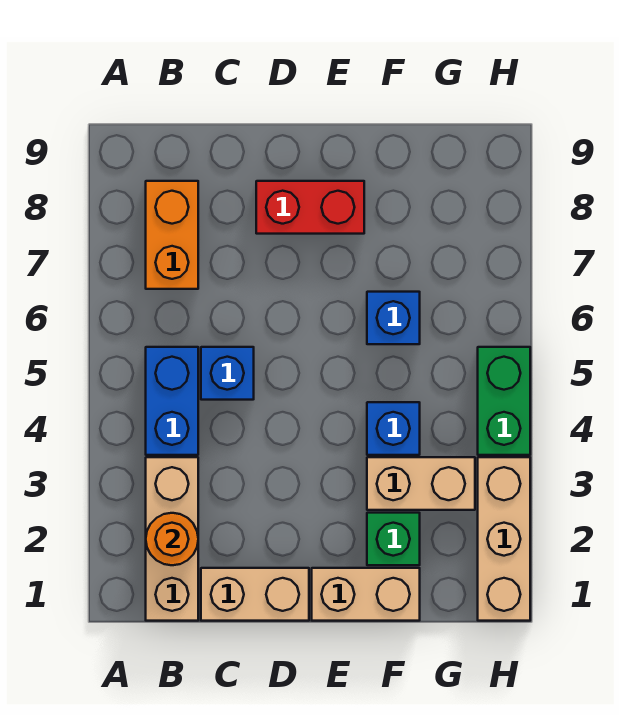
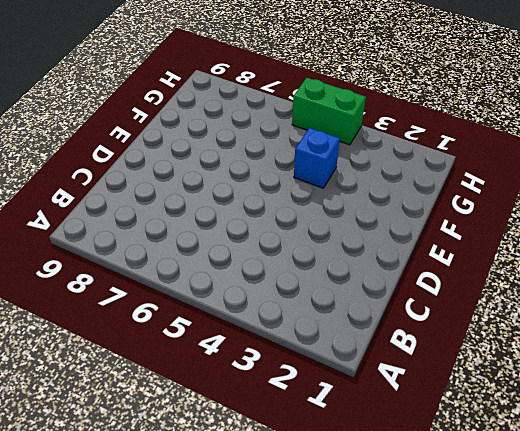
none -> tan brick B1:B3 level 1
none -> blue brick B4:B5 level 1
none -> orange brick B7:B8 level 1

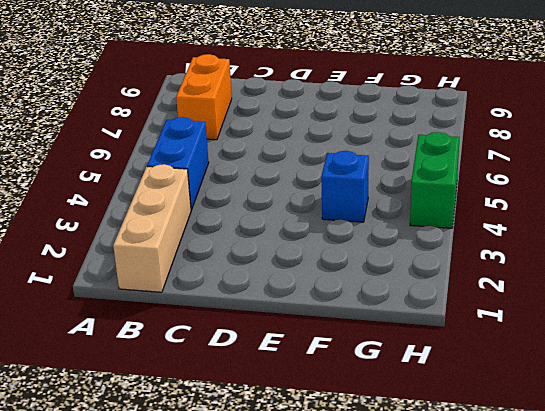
none -> tan brick C1:D1 level 1
none -> blue brick C5 level 1
none -> red brick D8:E8 level 1

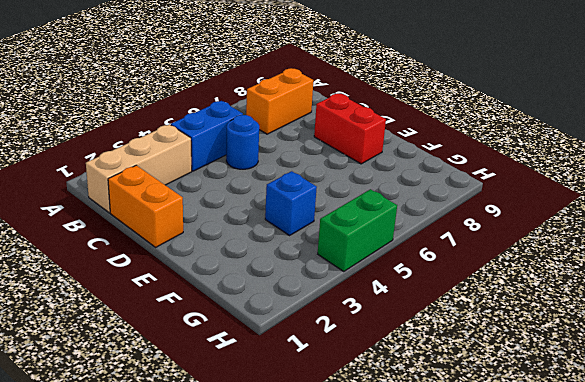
orange brick C1:D1 level 1 -> tan brick C1:D1 level 1
blue round brick C5 level 1 -> blue brick C5 level 1
none -> tan brick E1:F1 level 1
none -> green brick F2 level 1
none -> tan brick F3:G3 level 1

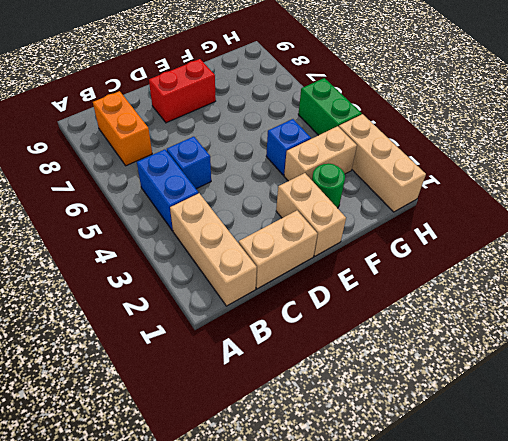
tan brick E1:E2 level 1 -> tan brick E1:F1 level 1
green round brick F2 level 1 -> green brick F2 level 1
none -> blue brick F6 level 1
none -> orange round brick B2 level 2

